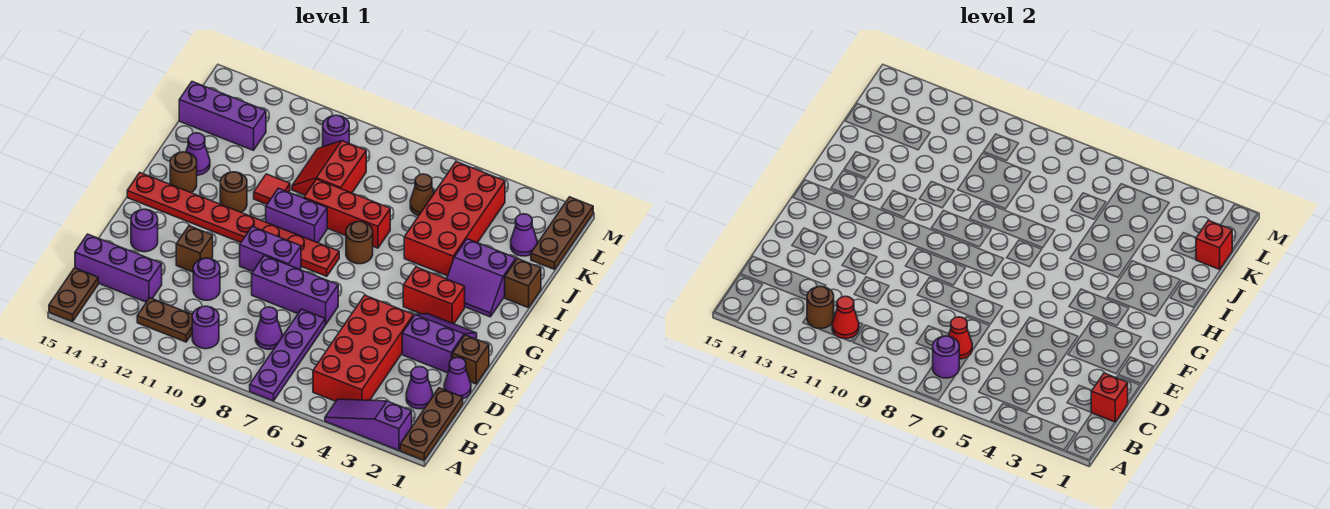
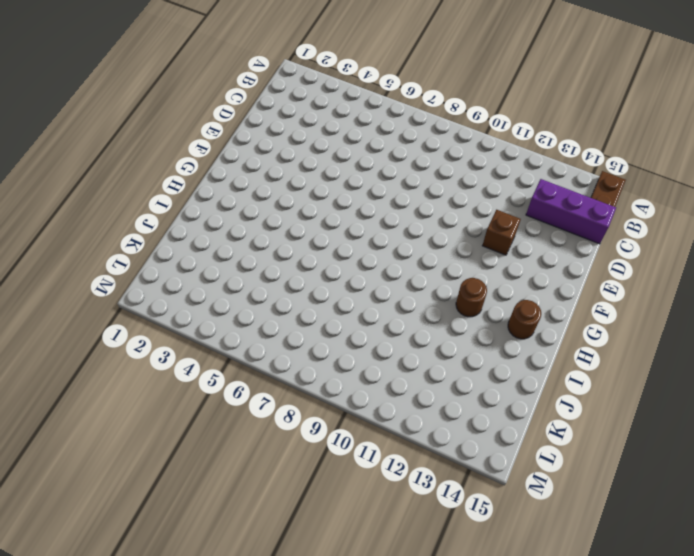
none -> brown plate A1:C1 level 1
none -> purple slope A2:A4 level 1 top 2
none -> purple plate A7:D7 level 1
none -> red brick B4:E5 level 1

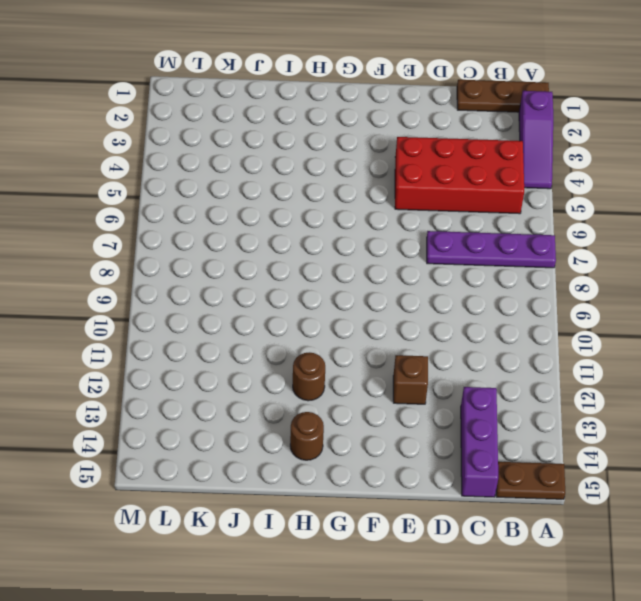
none -> purple round brick B10 level 1
none -> brown plate B11:B12 level 1
none -> purple cone C2 level 1
none -> purple cone C8 level 1

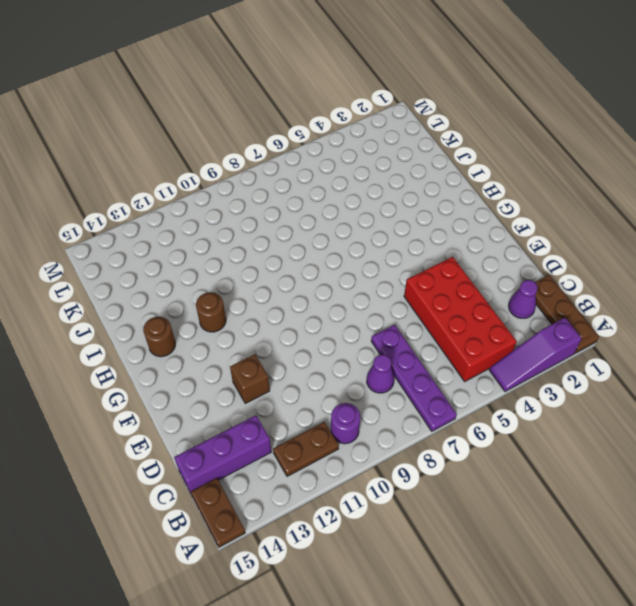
none -> purple cone D1 level 1
none -> purple round brick D11 level 1
none -> brown brick E1 level 1
none -> purple slope E2:F3 level 1 top E

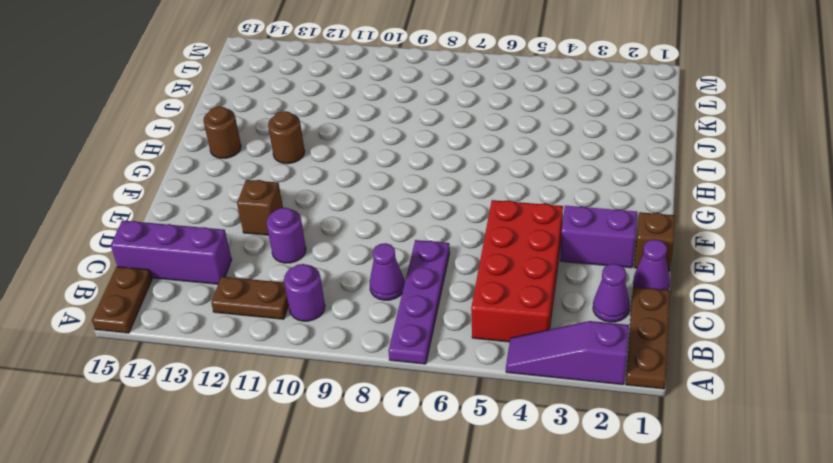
none -> purple brick E7:E9 level 1
none -> purple round brick E14 level 1
none -> purple brick F9:F10 level 1
none -> red brick G3:G4 level 1

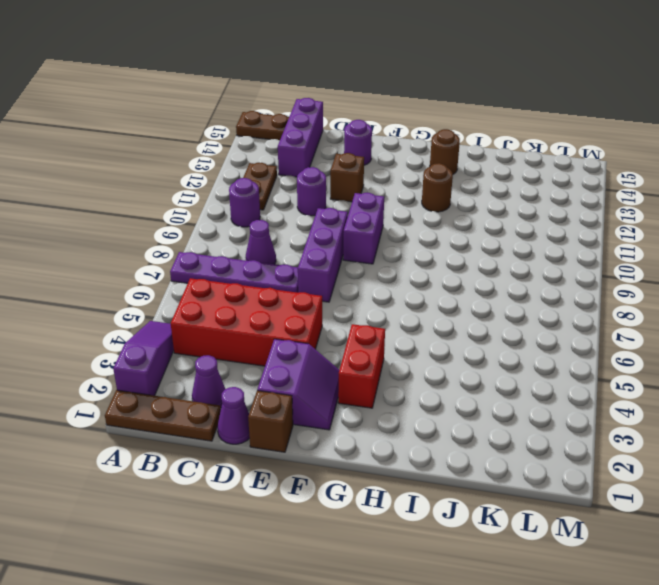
none -> red plate G8:G15 level 1
none -> purple slope H2:I3 level 1 top I
none -> brown round brick H7 level 1
none -> purple brick H9:H10 level 1

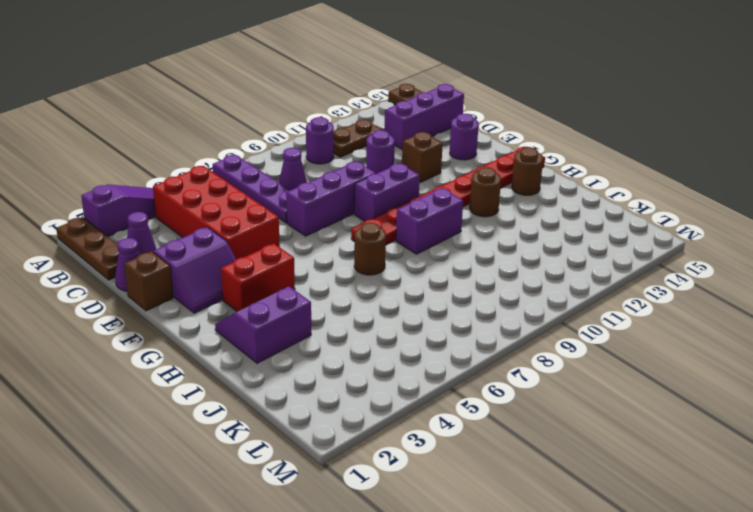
none -> brown brick I1 level 1
none -> red brick I4:L5 level 1
none -> red brick I7:I9 level 1
none -> red tile I11 level 1

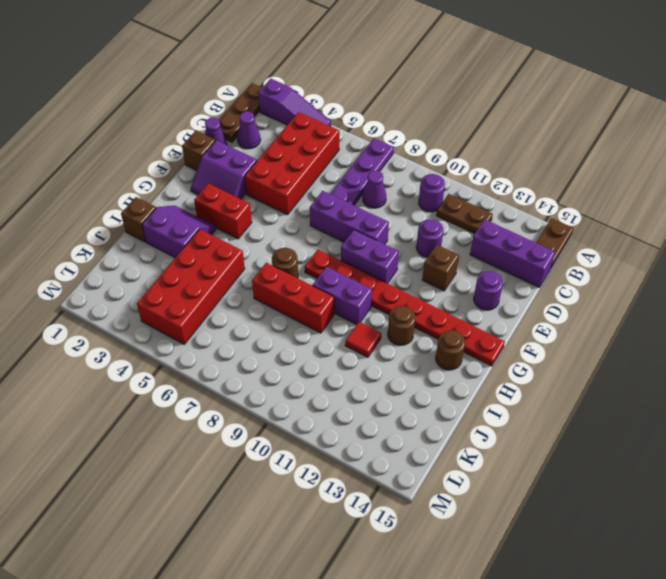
none -> purple cone I14 level 1
none -> red slope J9:K10 level 1 top 9
none -> brown plate K1:M1 level 1
none -> purple cone K2 level 1

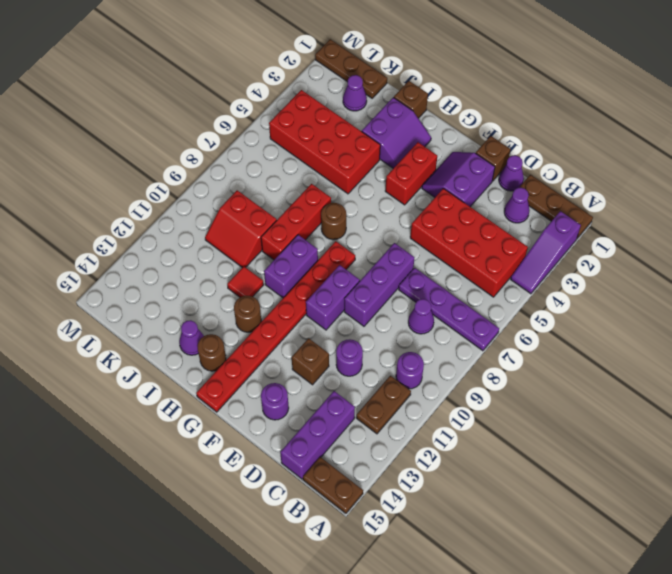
none -> brown cone K6 level 1
none -> purple brick K13:K15 level 1
none -> purple round brick L10 level 1
none -> purple round brick B7 level 2

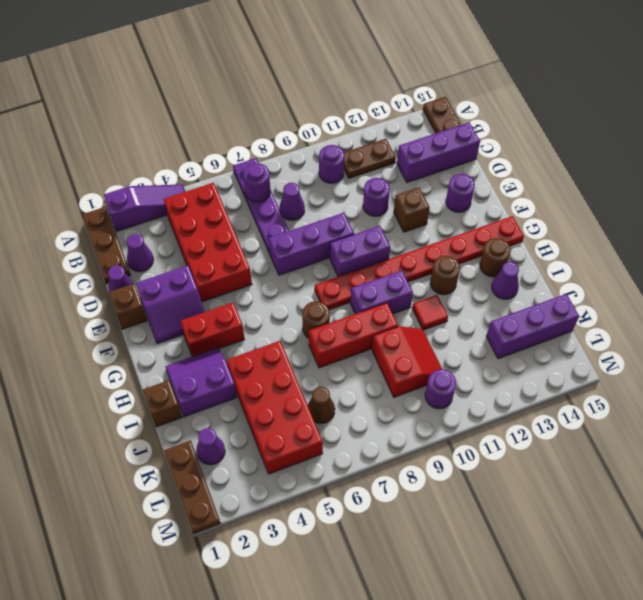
none -> red cone B11 level 2
none -> brown round brick B12 level 2
none -> red brick C1 level 2
none -> red cone C7 level 2

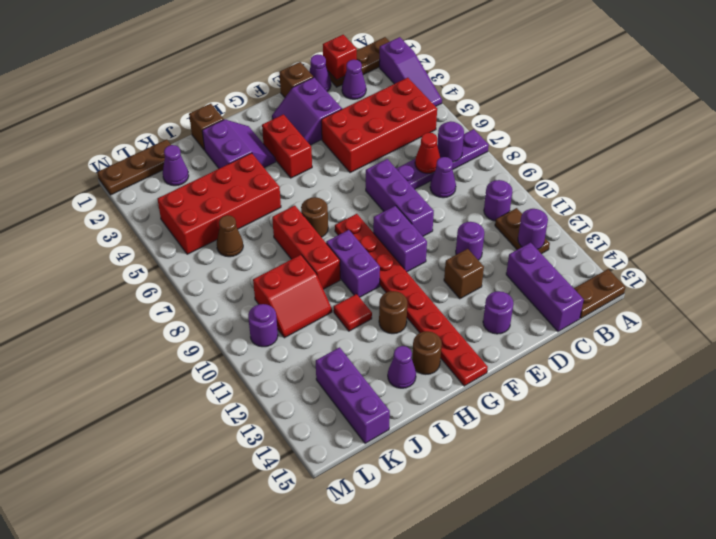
purple round brick B12 level 2 -> brown round brick B12 level 2
none -> red cone B11 level 2
none -> red brick K1 level 2

